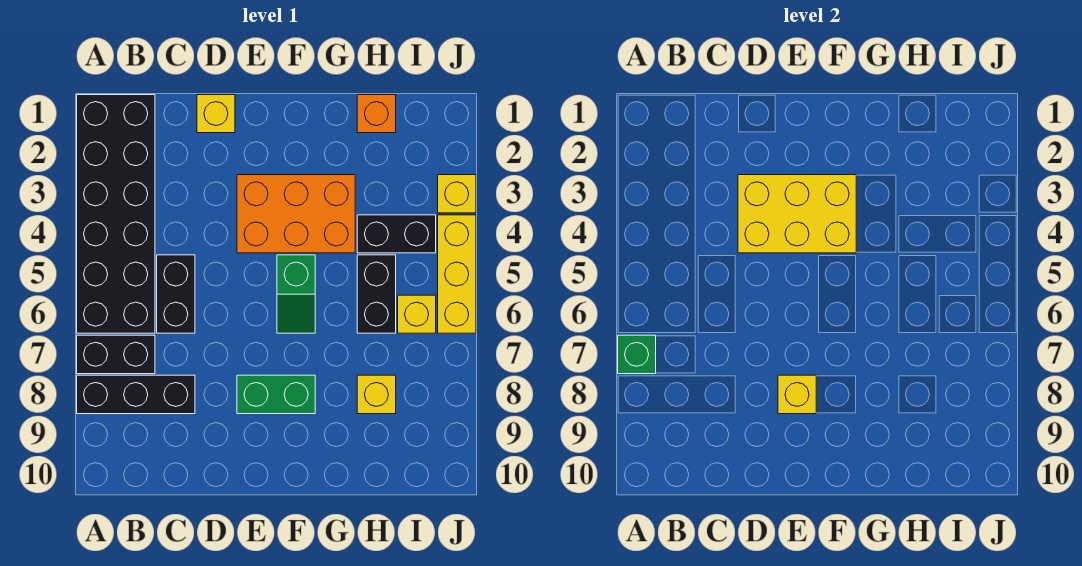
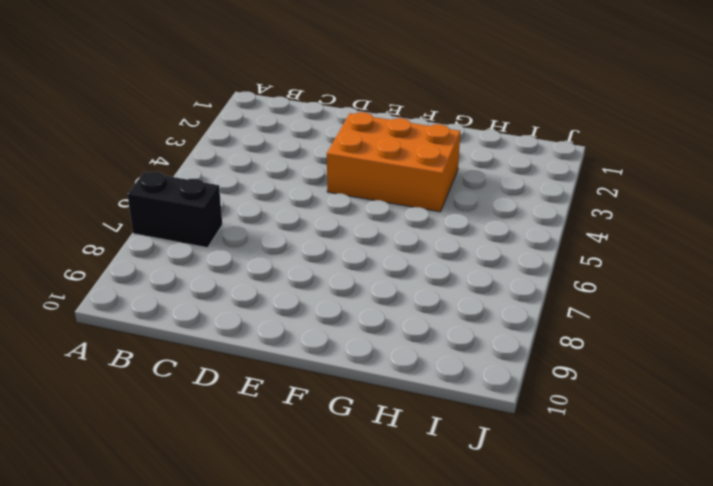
none -> black brick A1:B6 level 1
none -> black brick A8:C8 level 1
none -> black brick C5:C6 level 1

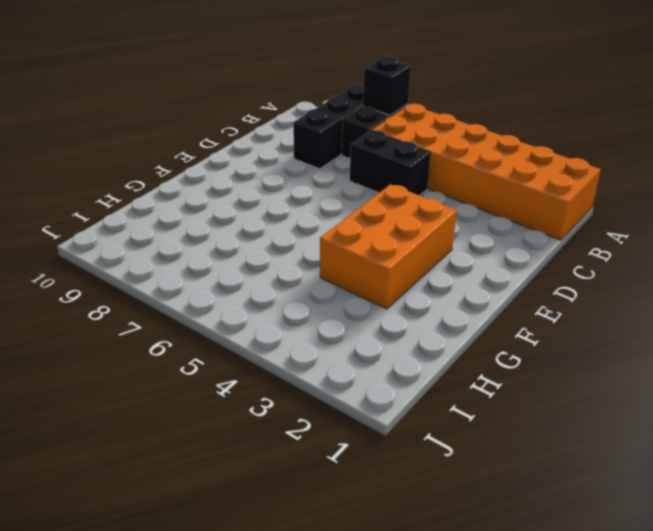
orange brick A1:B6 level 1 -> black brick A1:B6 level 1
black brick A7 level 2 -> green brick A7 level 2
none -> yellow brick D1 level 1
none -> green brick E8:F8 level 1
none -> green slope F5:F6 level 1 top 5

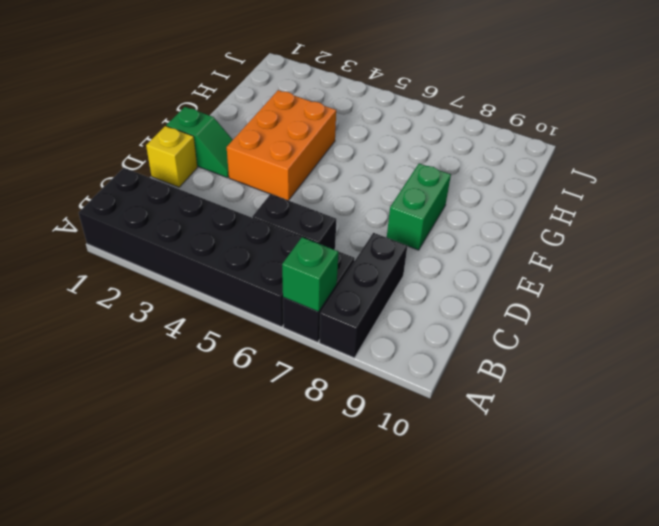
green slope E1:E2 level 1 top 1 -> green slope F5:F6 level 1 top 5
none -> orange brick H1 level 1
none -> black brick H4:I4 level 1
none -> black brick H5:H6 level 1

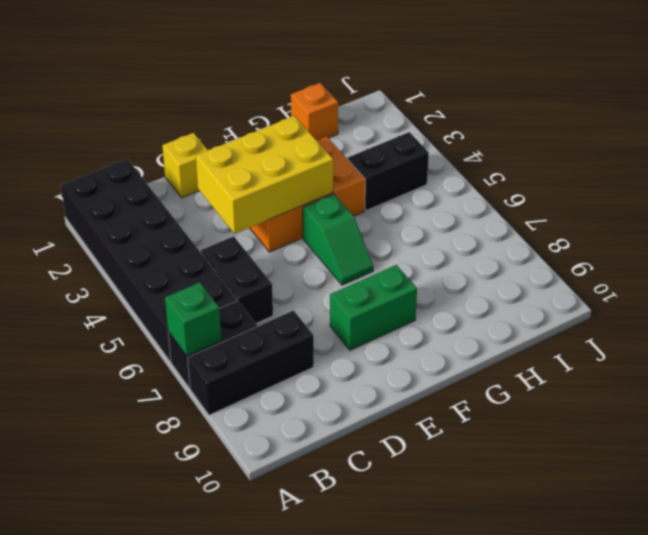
none -> black brick H5:H6 level 1
none -> yellow brick H8 level 1
none -> yellow brick I6 level 1

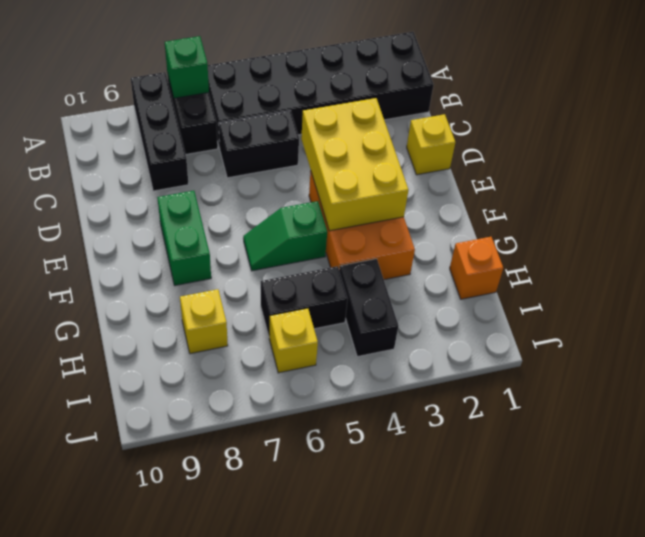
none -> yellow brick J3 level 1
none -> yellow brick J4:J6 level 1
none -> yellow brick E8 level 2

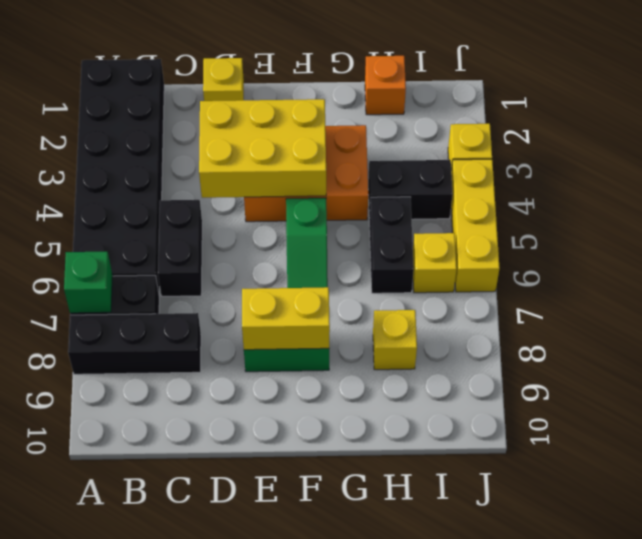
yellow brick E8:F8 level 2 -> yellow brick E8 level 2

